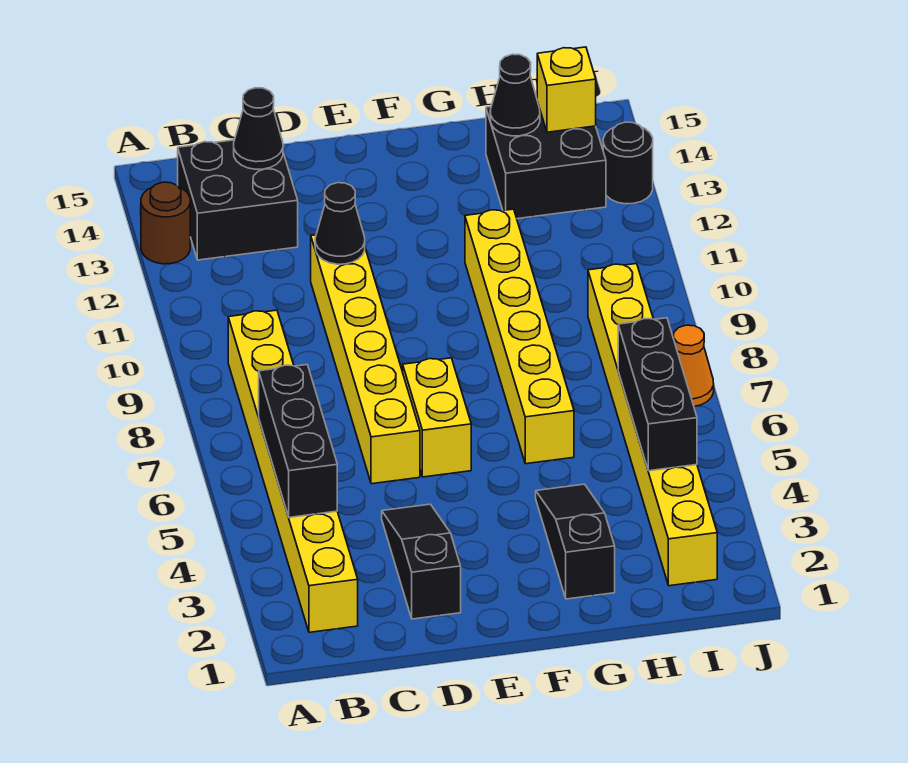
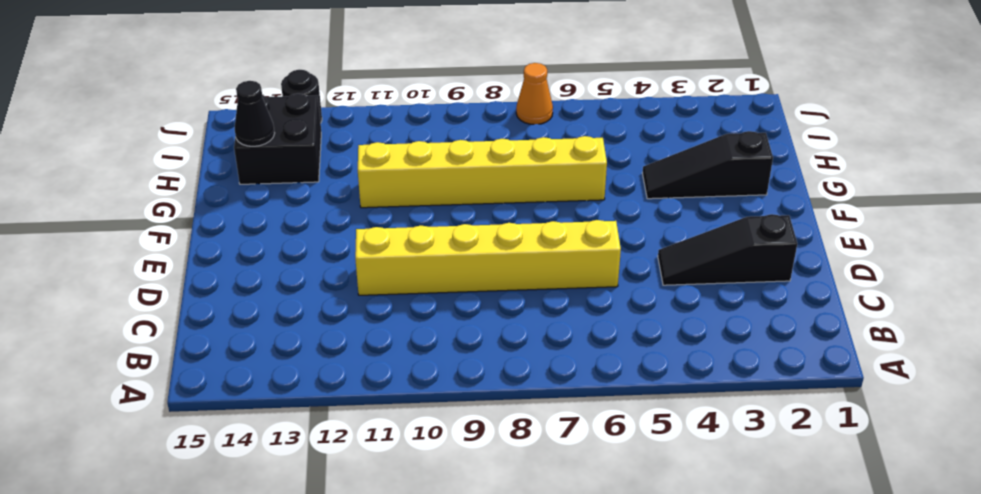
none -> brown round brick A13 level 1
none -> yellow brick B2:B9 level 1
none -> black brick B13:C14 level 1

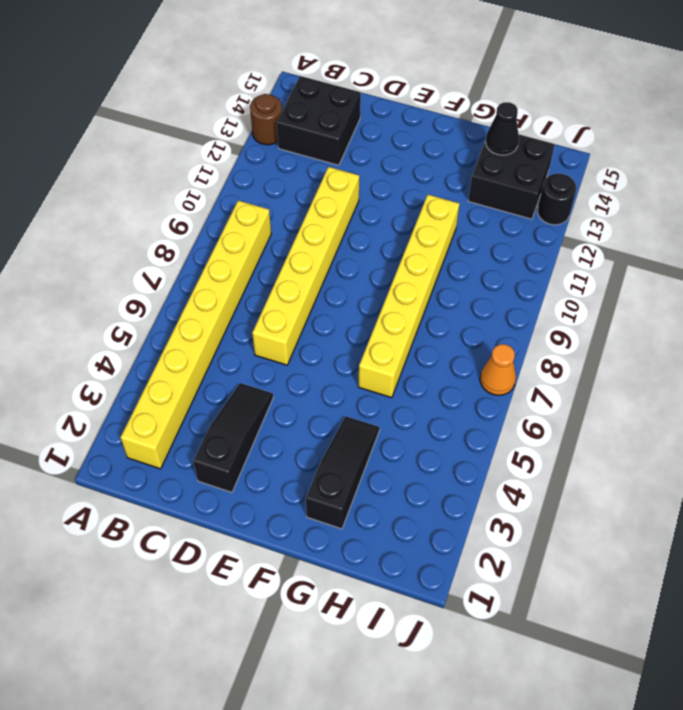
none -> yellow brick E6:E7 level 1
none -> yellow brick I2:I9 level 1
none -> black brick B4:B6 level 2

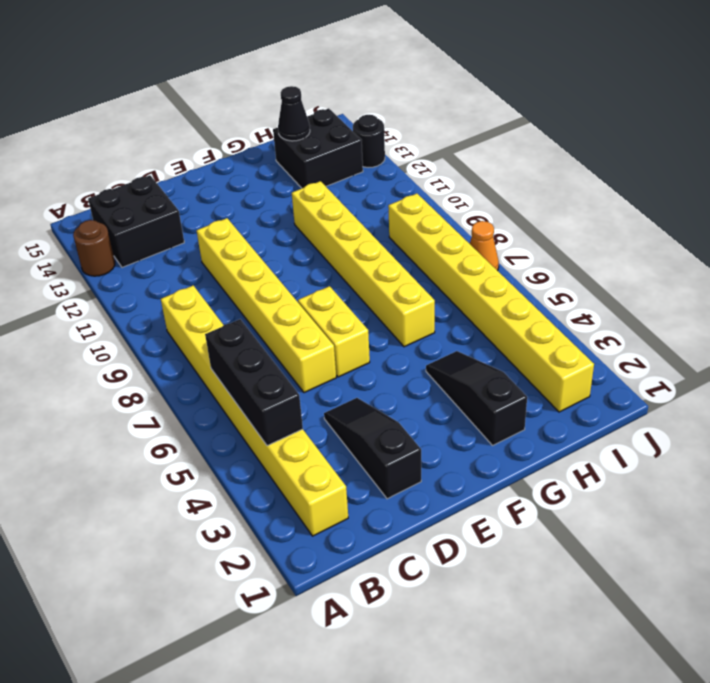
none -> black cone C14 level 2
none -> black cone D11 level 2
none -> black brick I4:I6 level 2

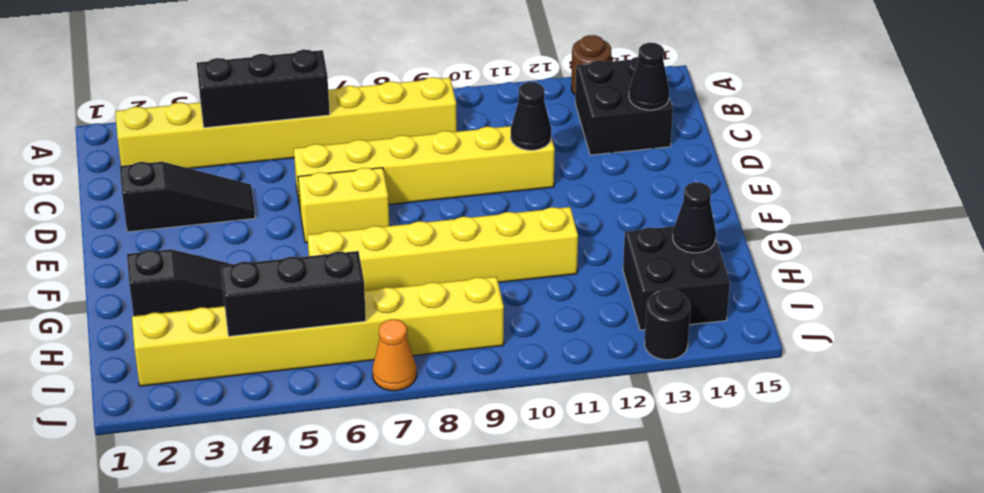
none -> yellow brick I14 level 2

